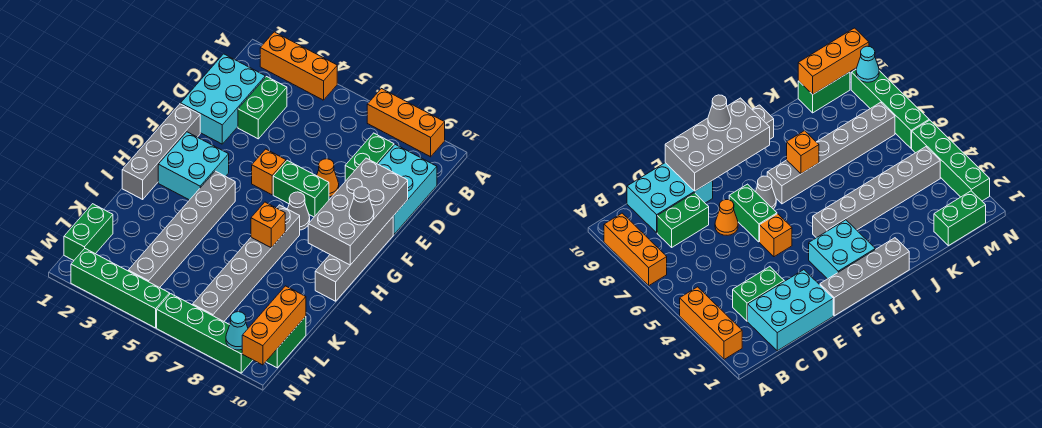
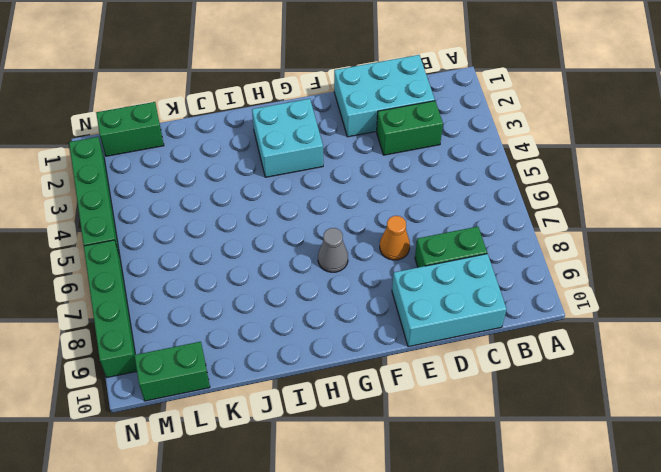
none -> orange brick A2:A4 level 1
none -> orange brick A7:A9 level 1
none -> grey brick F1:I1 level 1

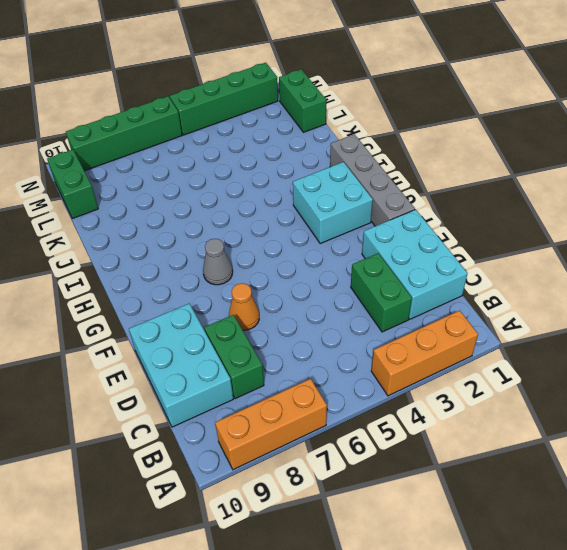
none -> orange brick F5 level 1
none -> green brick F6:F7 level 1
none -> grey brick F10:I10 level 1

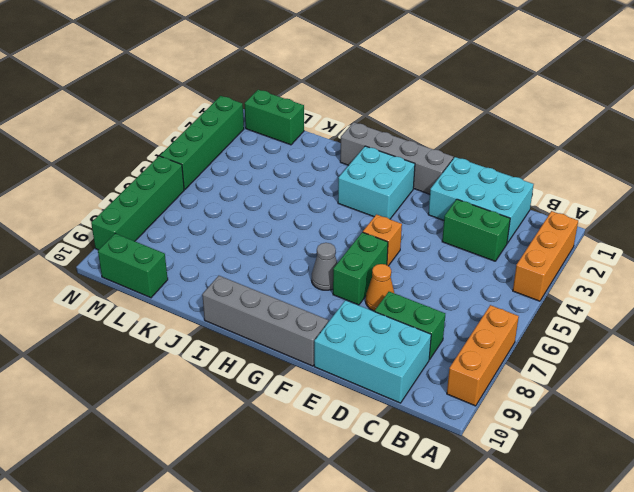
none -> grey brick H4:M4 level 1
none -> grey brick H7:M7 level 1
none -> grey brick E9:H10 level 2

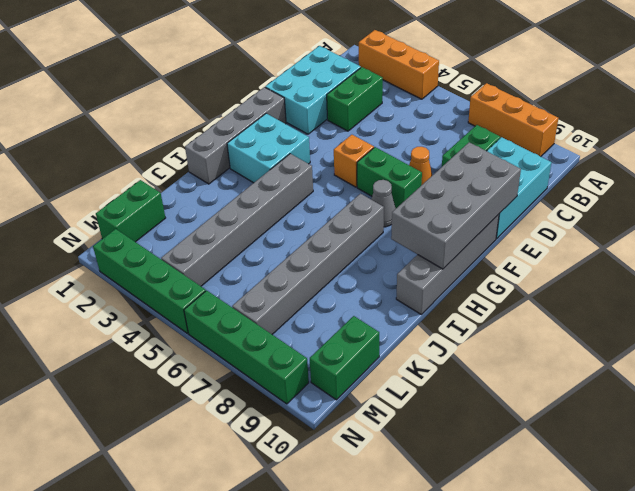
none -> orange brick I7 level 2
none -> orange brick L10:N10 level 2
none -> cyan cone N9 level 2

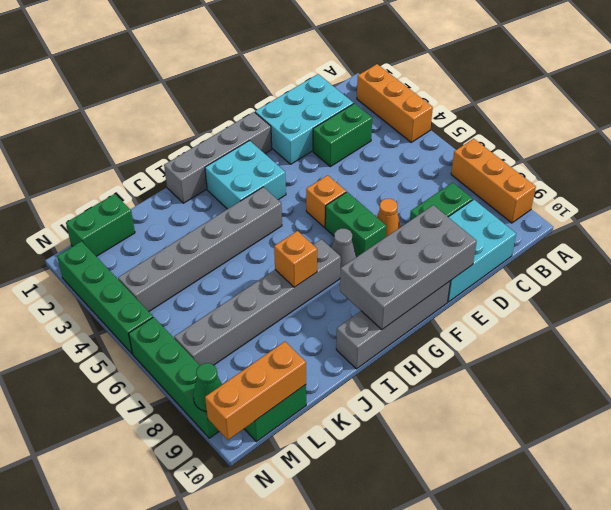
green cone N9 level 2 -> cyan cone N9 level 2
none -> grey cone G10 level 3

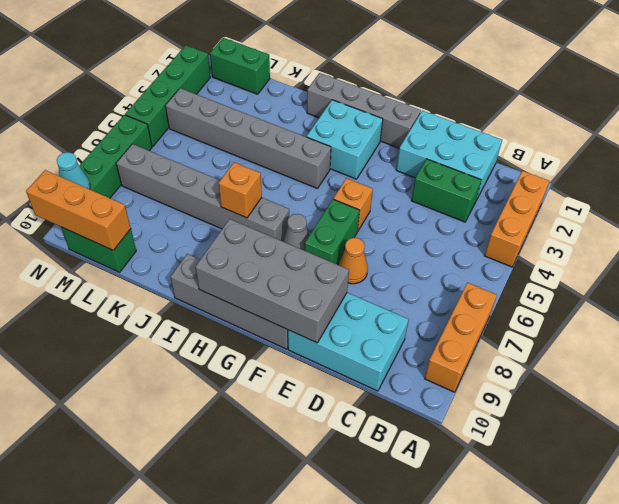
none -> green brick C8:D8 level 1
none -> grey cone G10 level 3

